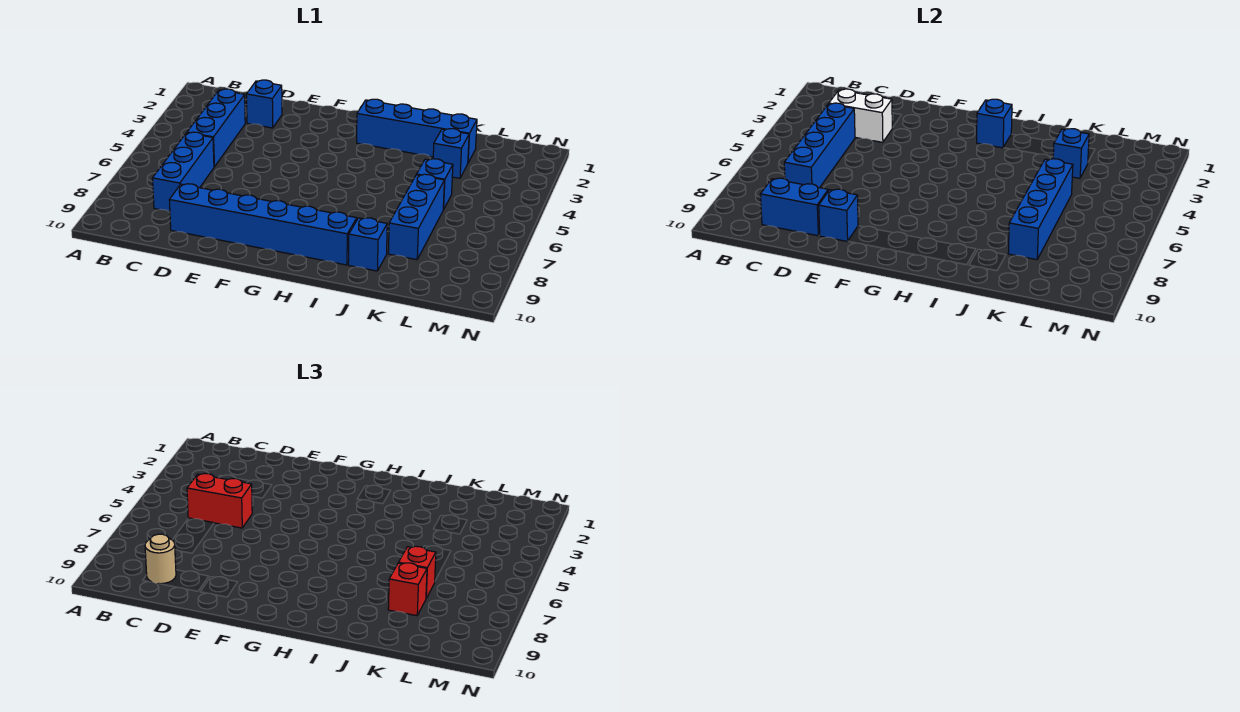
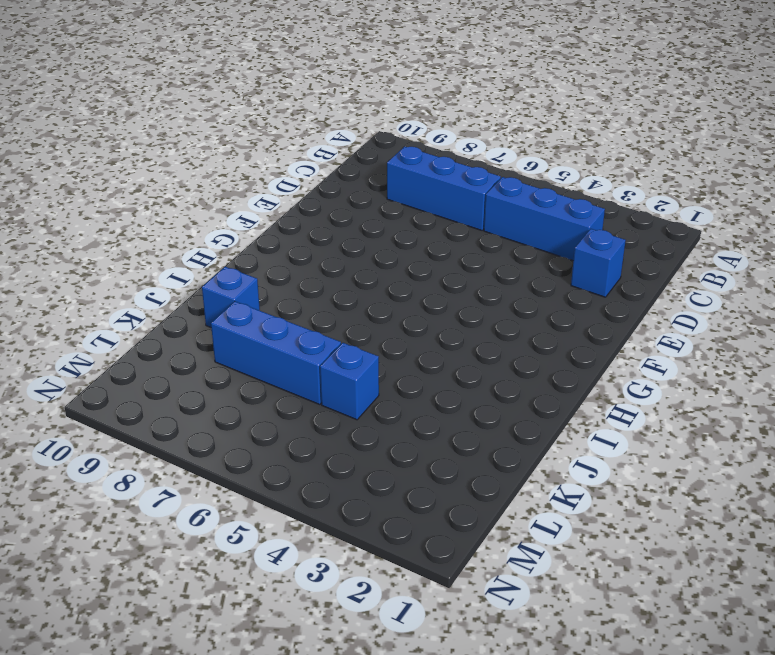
none -> blue brick D9:I9 level 1
none -> blue brick H2:K2 level 1
none -> blue brick K3 level 1

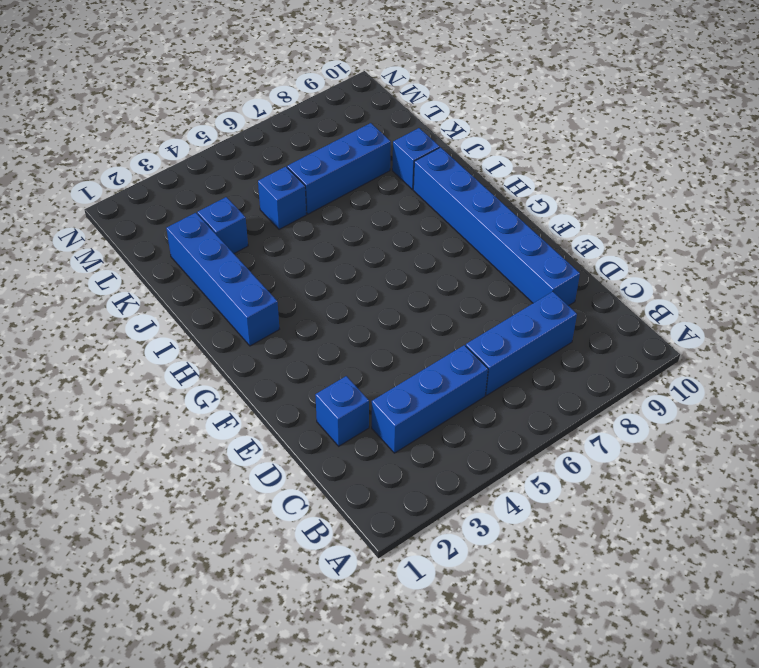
none -> white brick C3:D3 level 2
none -> blue brick C4:C7 level 2
none -> blue brick C9:D9 level 2

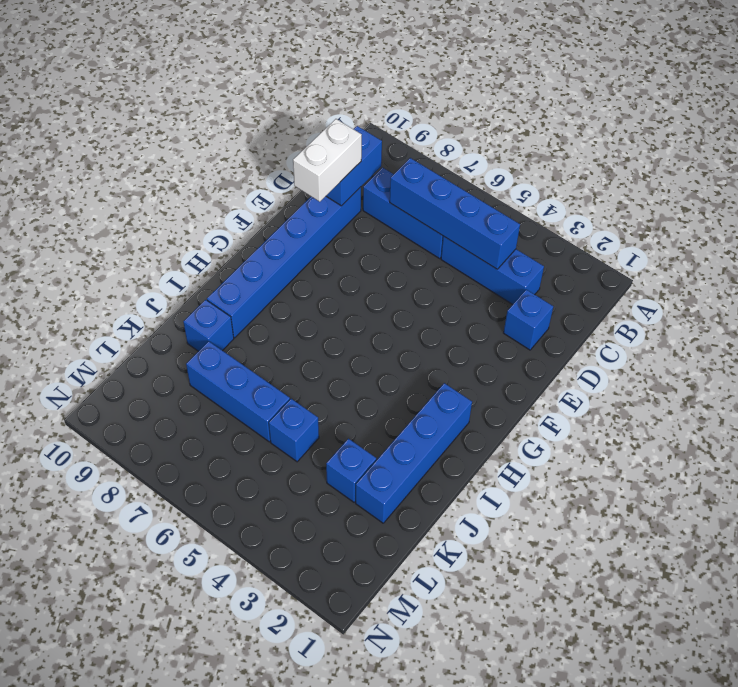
white brick D9:E9 level 3 -> white brick C3:D3 level 2
none -> blue brick E9 level 2
none -> blue brick H2 level 2
none -> blue brick K3 level 2

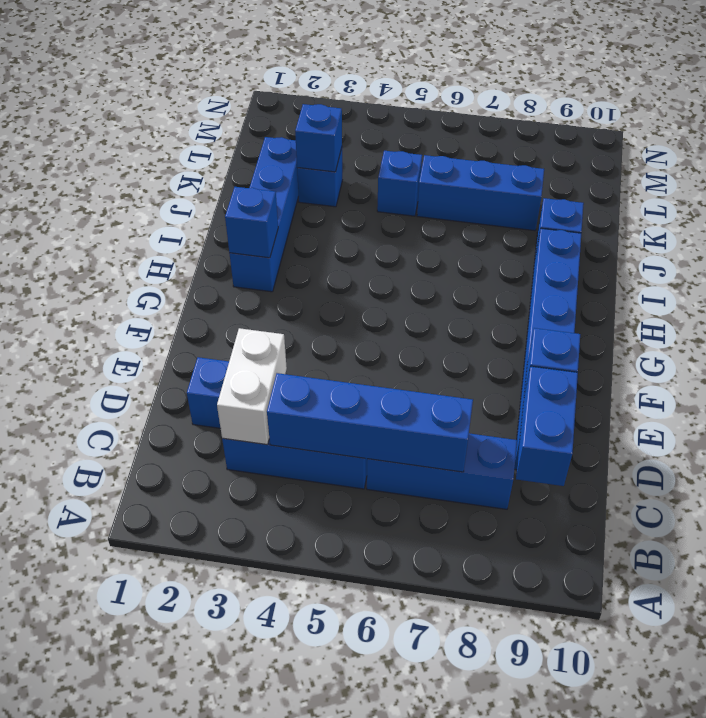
none -> blue brick K5:K8 level 2
none -> red brick C5:D5 level 3
none -> tan round brick C9 level 3

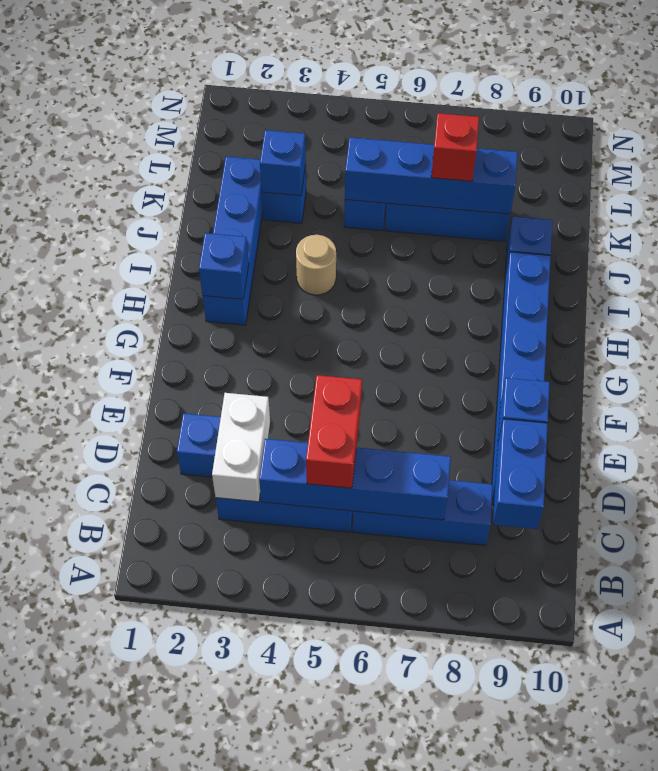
tan round brick I4 level 1 -> tan round brick C9 level 3
none -> red brick K8 level 3

